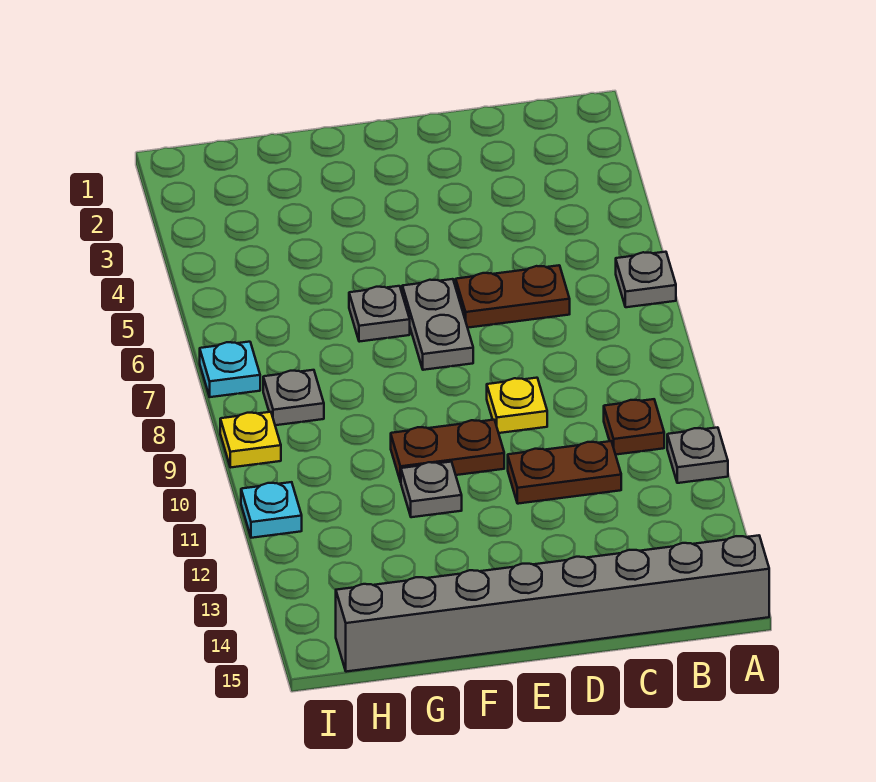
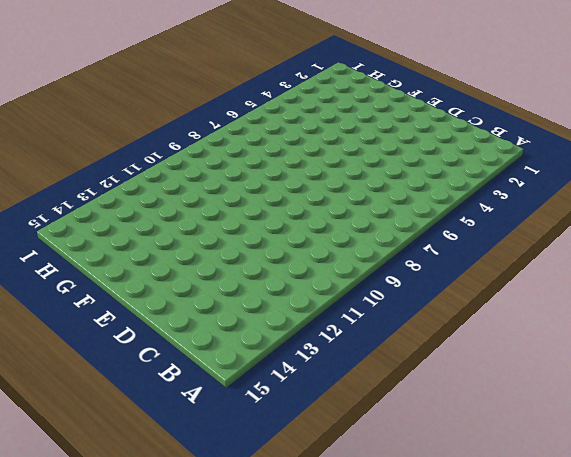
none -> grey plate A6 level 1
none -> grey plate A11 level 1
none -> grey brick A15:H15 level 1

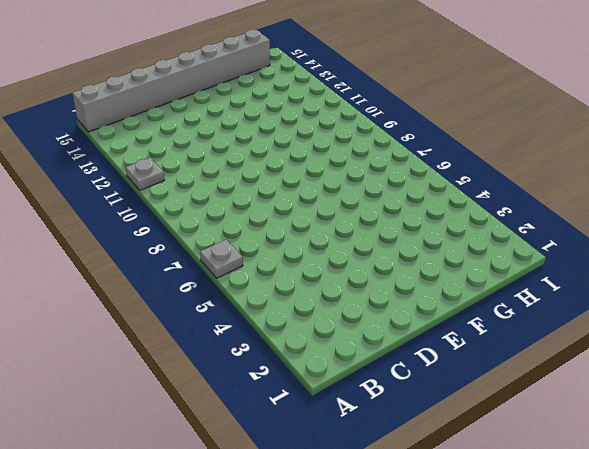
none -> brown plate B10 level 1
none -> brown plate C6:D6 level 1
none -> brown plate C11:D11 level 1

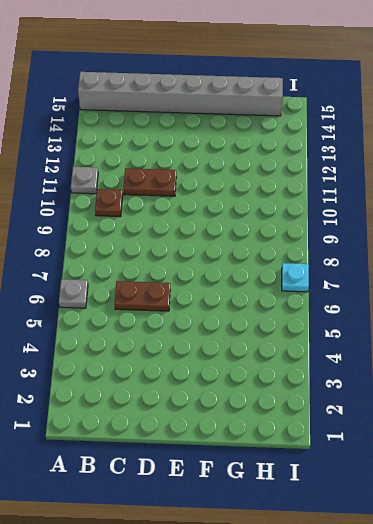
none -> yellow plate D9 level 1
none -> grey plate E6:E7 level 1
none -> brown plate E10:F10 level 1

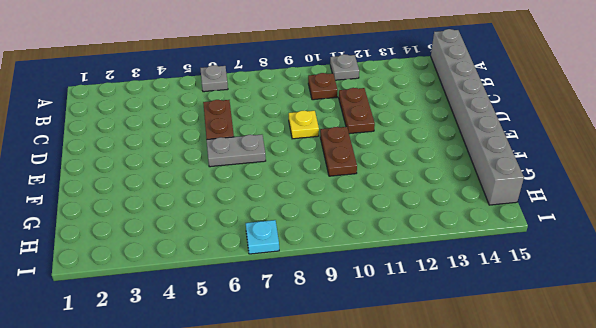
none -> grey plate F6 level 1
none -> grey plate F11 level 1
none -> grey plate H8 level 1

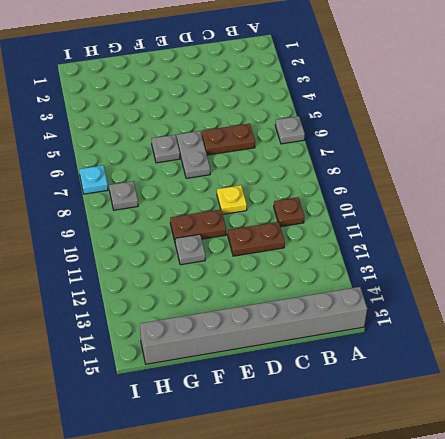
none -> grey plate A11 level 1
none -> yellow plate I9 level 1
none -> cyan plate I11 level 1

